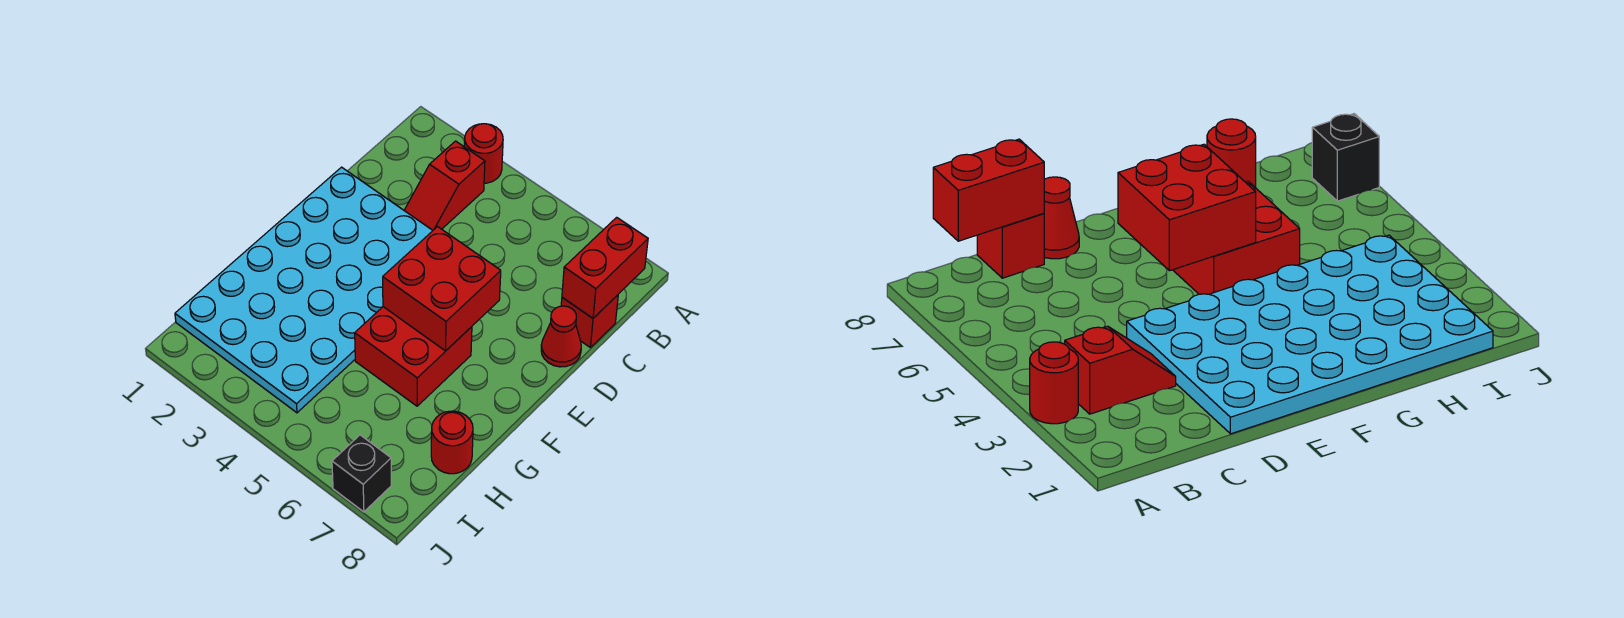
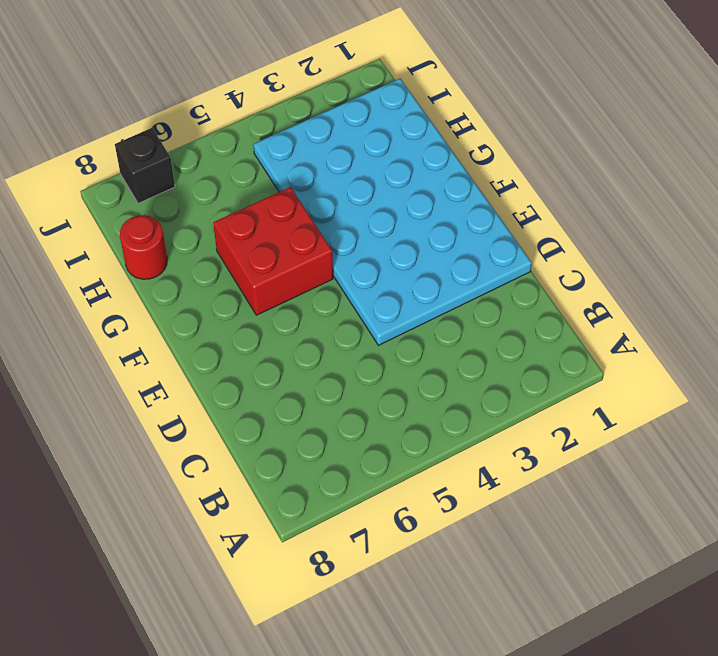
none -> red round brick A3 level 1
none -> red slope B3:C3 level 1 top B

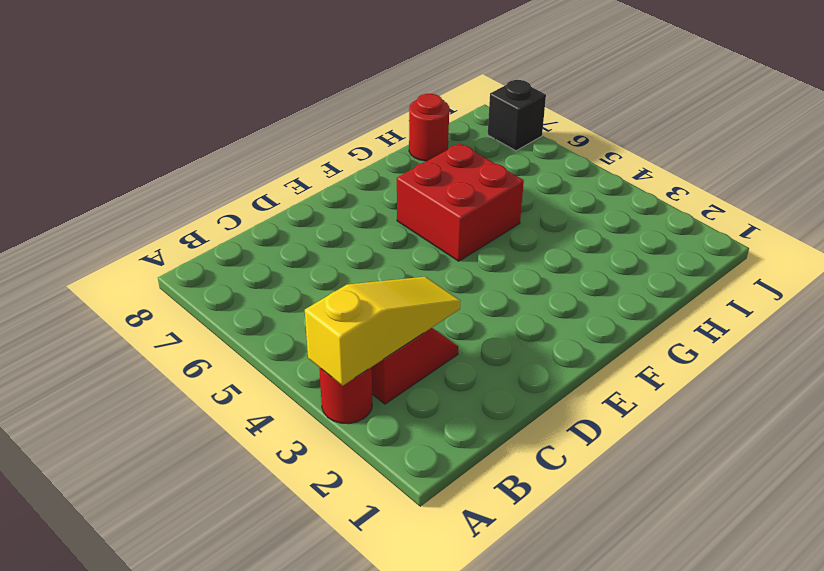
yellow slope A3:C3 level 2 top A -> none
none -> red brick C8 level 1
none -> cyan plate D1:I4 level 1

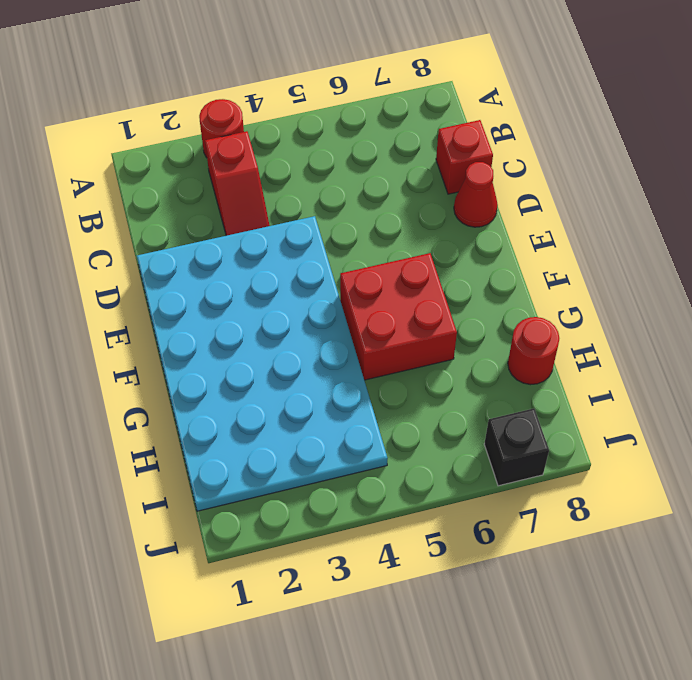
none -> red brick B8:C8 level 2
none -> red brick E5:F6 level 2

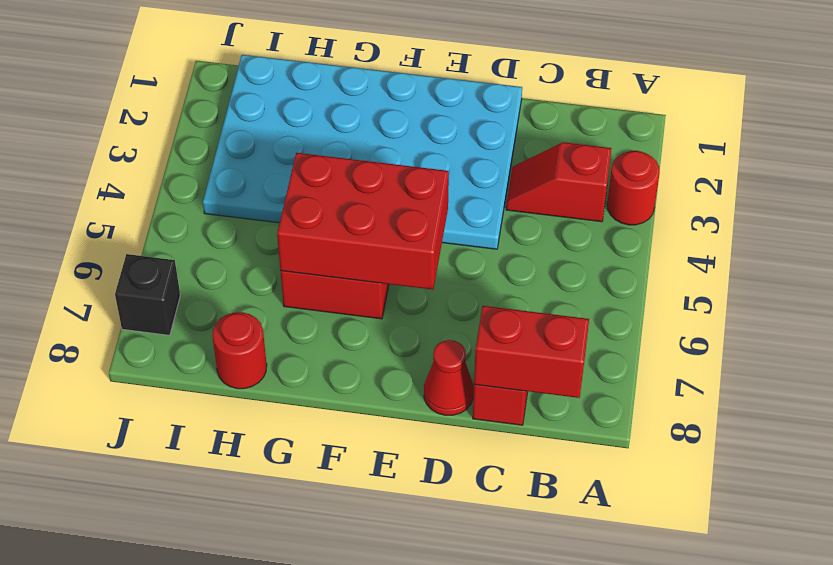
red brick E5:G6 level 2 -> red brick E5:F6 level 2

